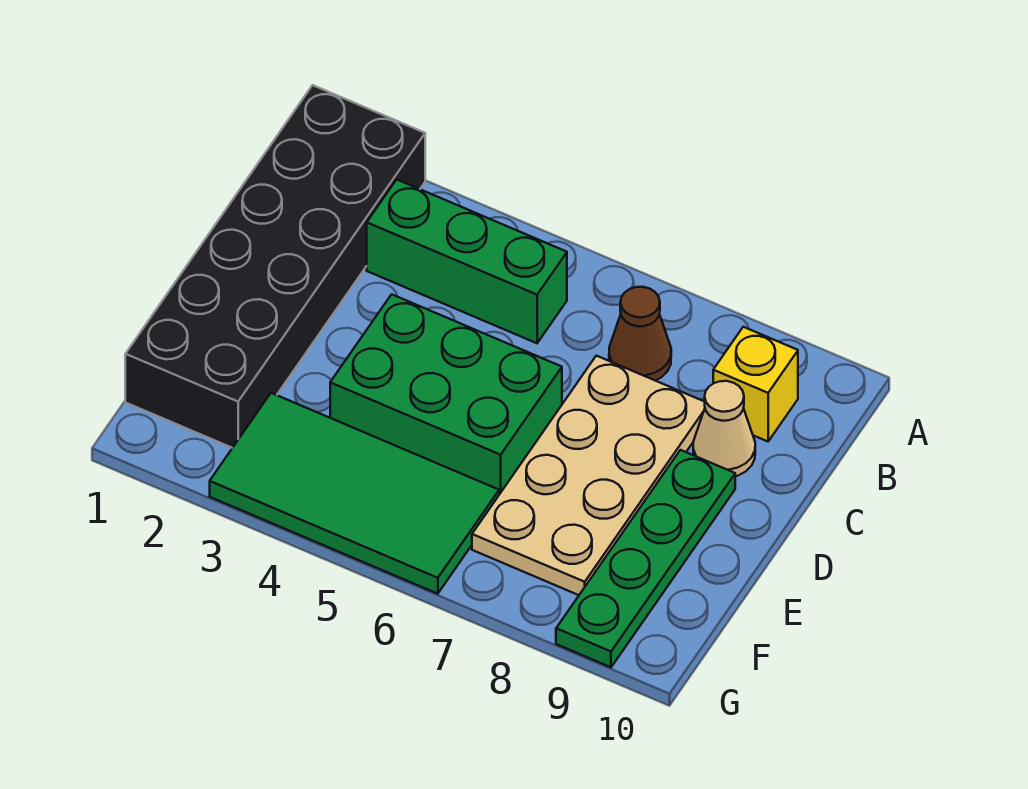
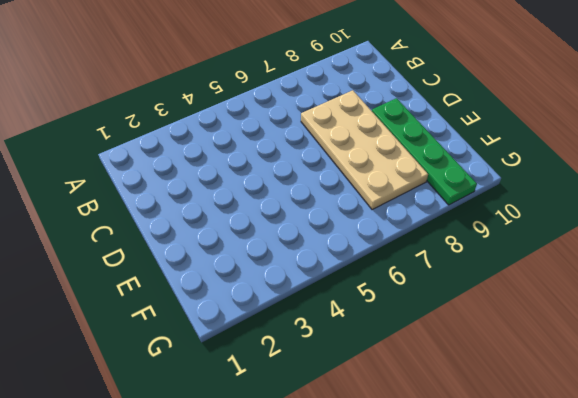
none -> black brick A1:F2 level 1
none -> green brick B3:B5 level 1

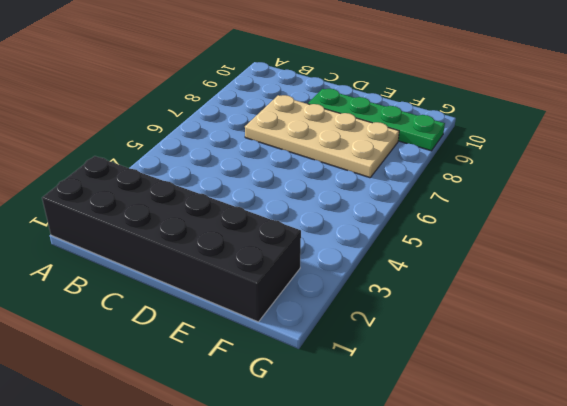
none -> green brick B3:B5 level 1
none -> brown cone B7 level 1

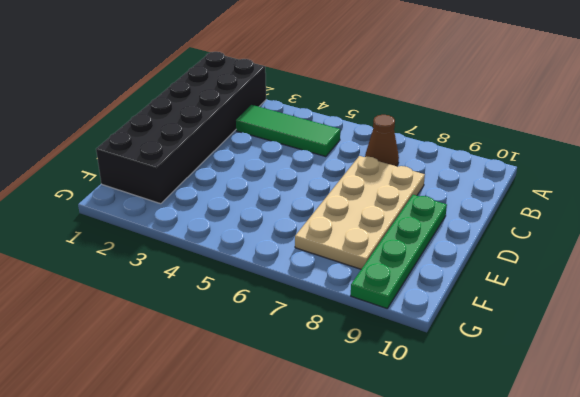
green tile B3:B5 level 1 -> green brick B3:B5 level 1
none -> yellow brick B9 level 1
none -> tan cone C9 level 1

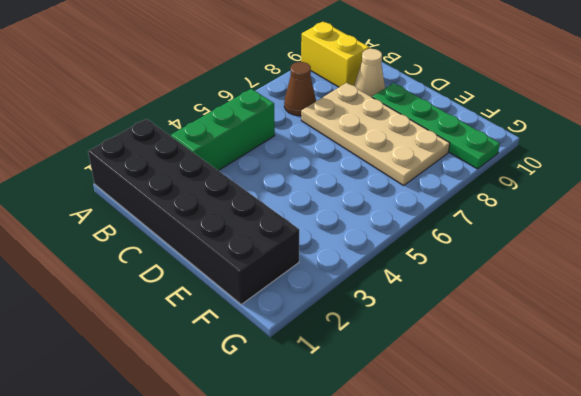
yellow brick A9:B9 level 1 -> yellow brick B9 level 1
none -> green brick D4:E6 level 1
none -> green tile F3:G6 level 1

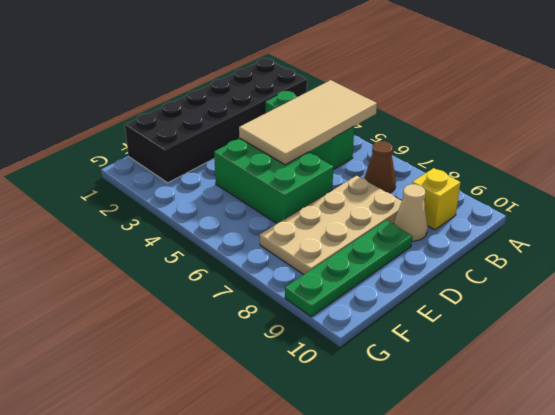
tan tile A4:D5 level 2 -> none
none -> green tile F3:G6 level 1

